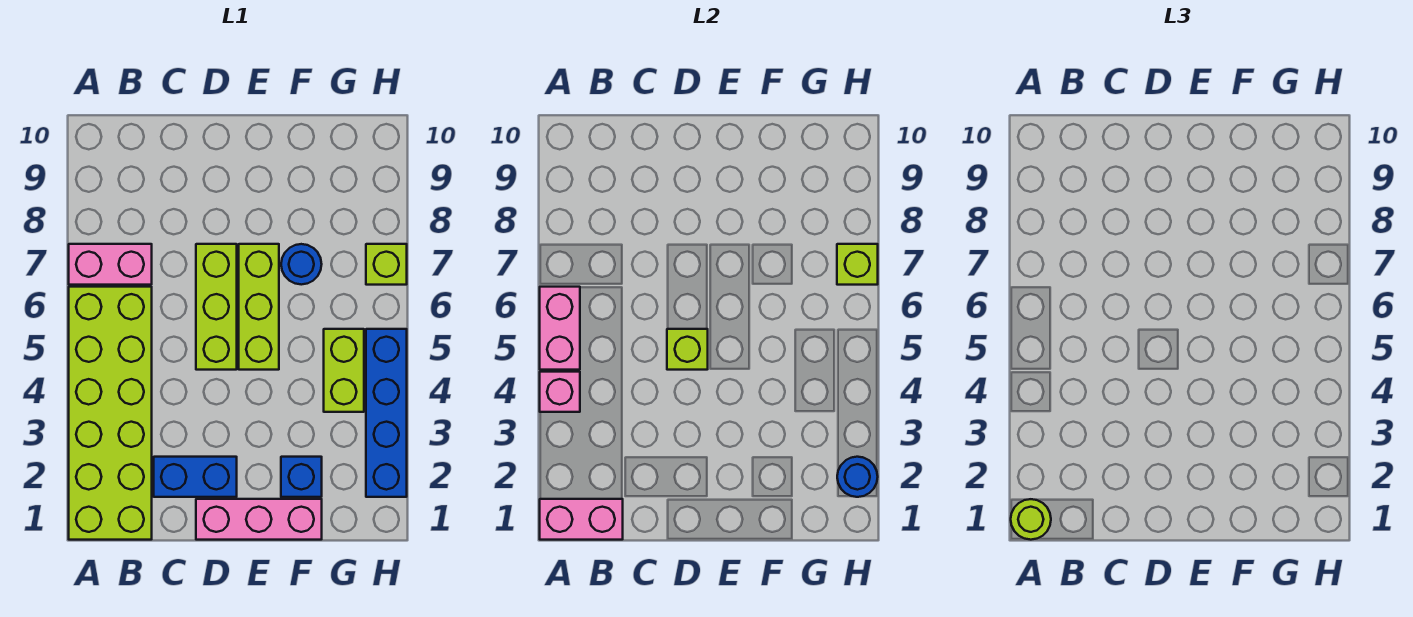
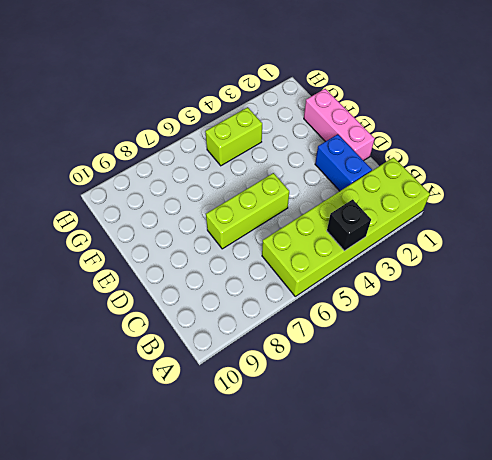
black brick A4 level 2 -> pink brick A4 level 2
none -> pink brick A7:B7 level 1
none -> lime brick E5:E7 level 1
none -> blue brick F2 level 1

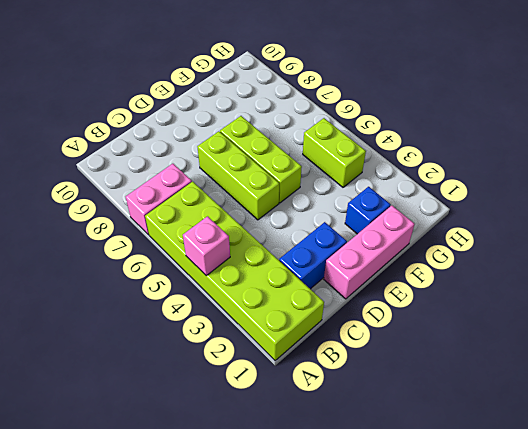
none -> blue round brick F7 level 1
none -> blue brick H2:H5 level 1
none -> lime brick H7 level 1

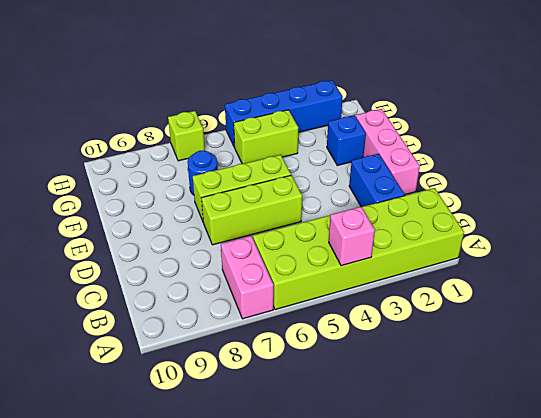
none -> pink brick A1:B1 level 2
none -> pink brick A5:A6 level 2
none -> lime brick D5 level 2

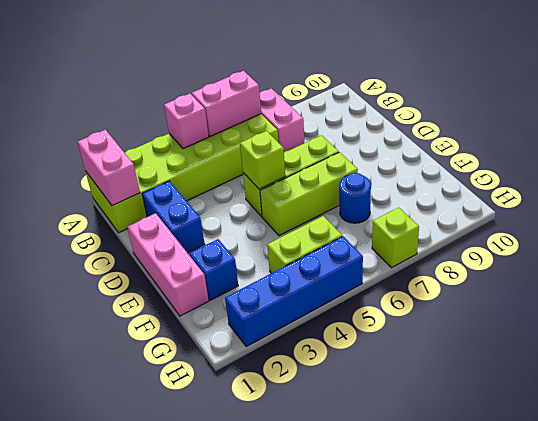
none -> blue round brick H2 level 2
none -> lime brick H7 level 2
none -> lime round brick A1 level 3

